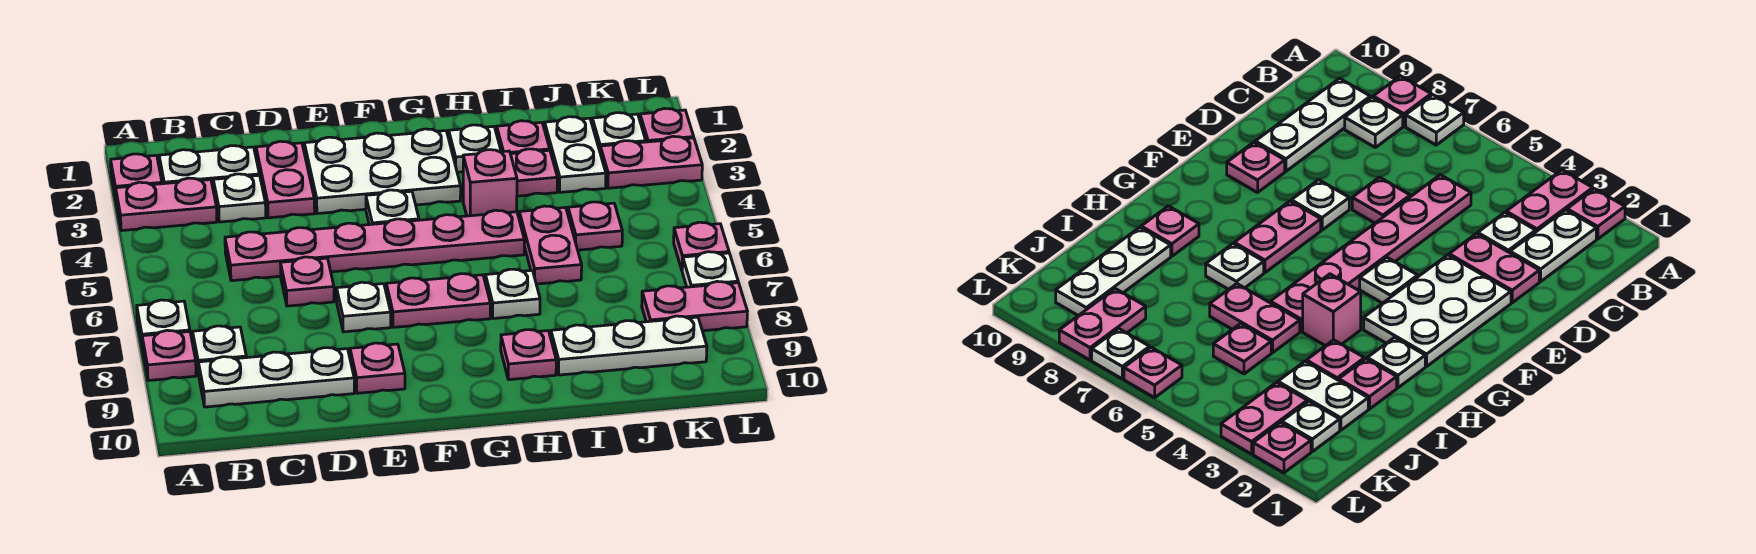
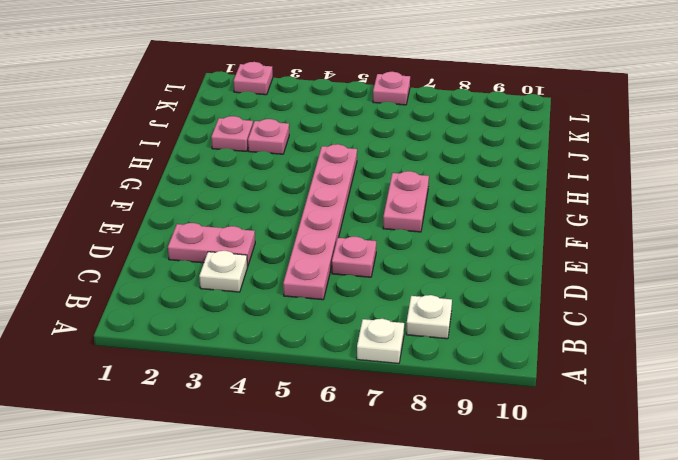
none -> pink plate A2 level 1
none -> pink plate A3:B3 level 1
none -> pink plate A8 level 1
none -> white plate B2:C2 level 1

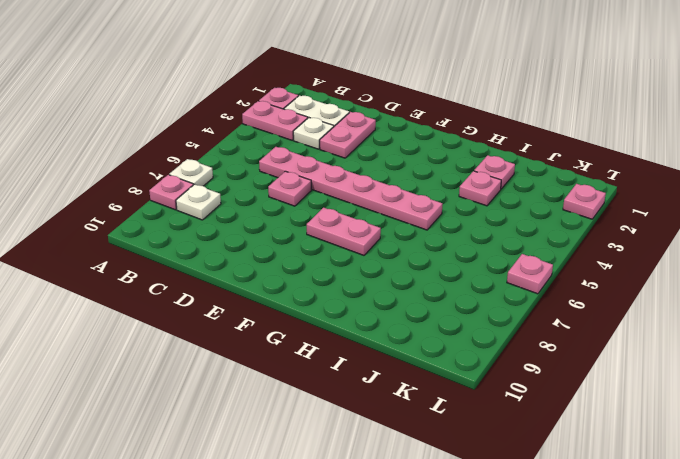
none -> white plate B9:D9 level 1
none -> white plate E2:G3 level 1
none -> white plate E7 level 1
none -> pink plate E9 level 1

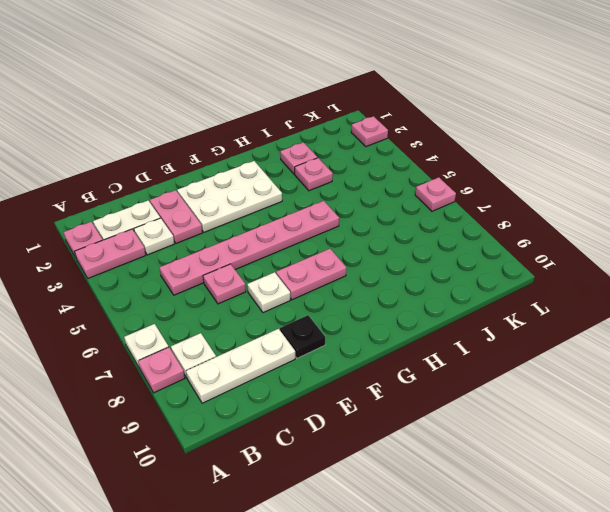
black plate E9 level 1 -> pink plate E9 level 1
none -> white plate F4 level 1
none -> white plate H2 level 1
none -> pink brick H4 level 1
none -> white plate H7 level 1

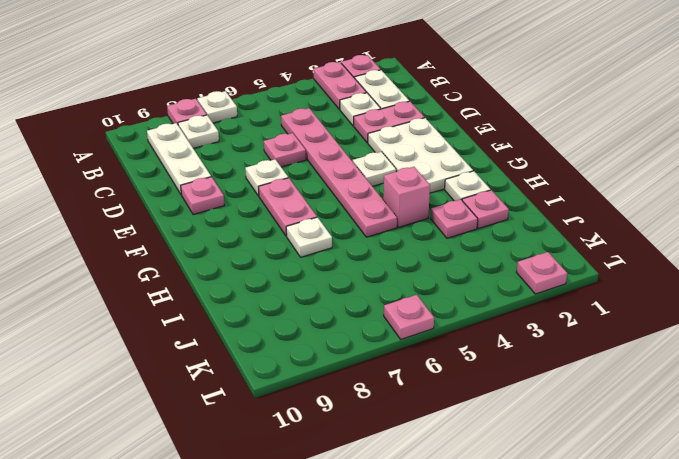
none -> pink plate H9 level 1
none -> pink plate I5:I6 level 1
none -> white plate I9:K9 level 1
none -> white plate J2:J3 level 1

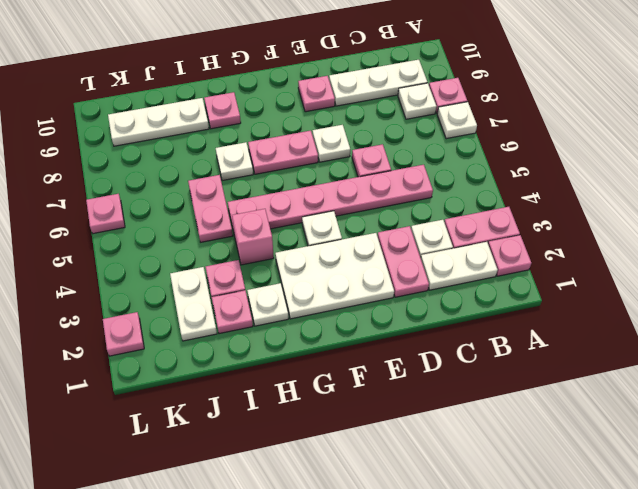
none -> pink plate J5 level 1
none -> white plate K2 level 1
none -> pink plate K3:L3 level 1
none -> pink plate K8:L8 level 1

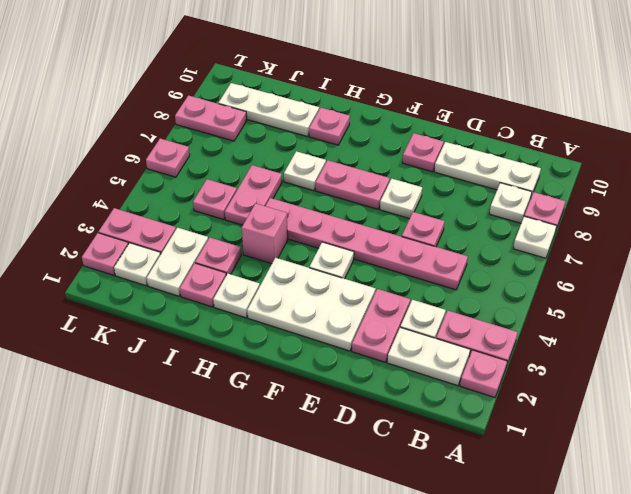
none -> white plate L7 level 1

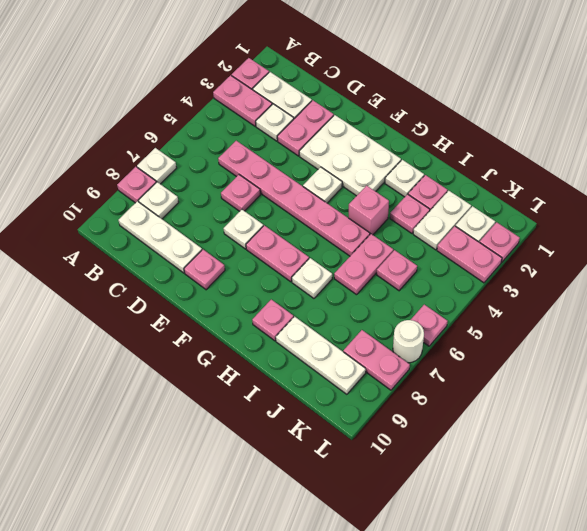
white round brick L7 level 1 -> white plate L7 level 1

